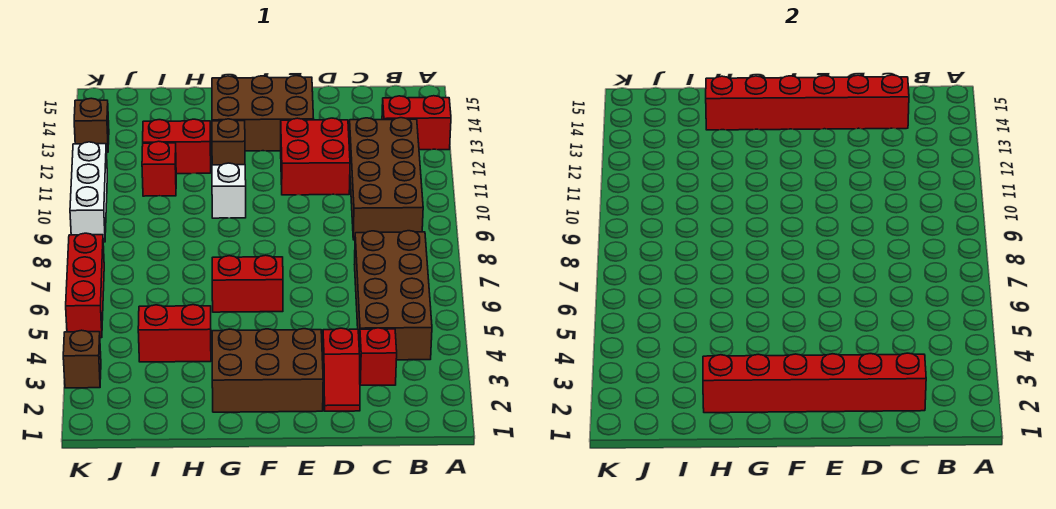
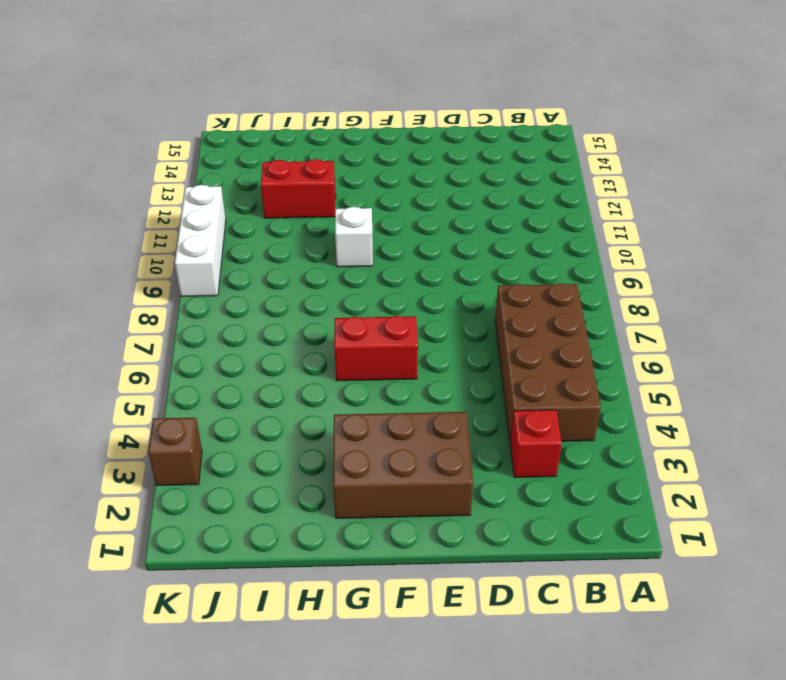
none -> red brick A13:B13 level 1
none -> brown brick B9:C12 level 1
none -> red slope D2:D3 level 1 top 3

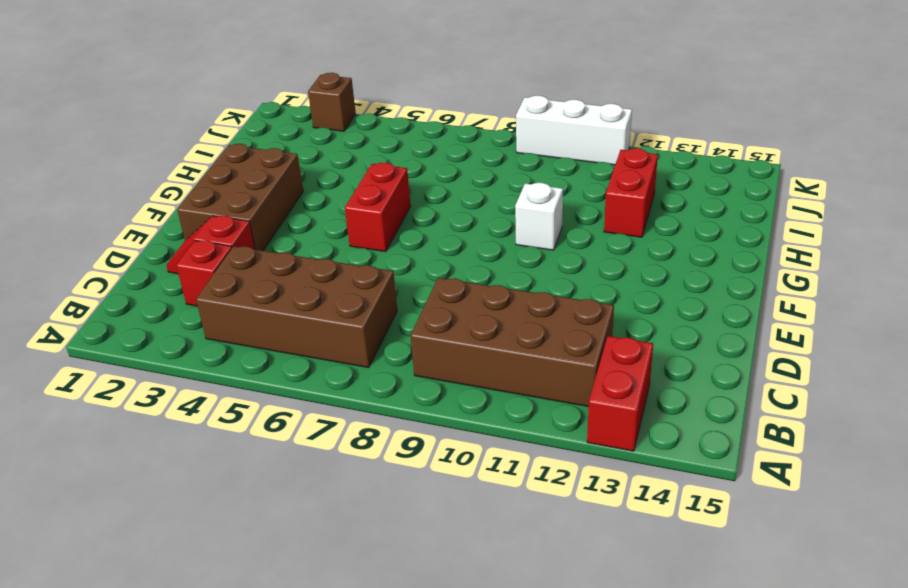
none -> red brick D11:E12 level 1
none -> brown brick E13:G14 level 1
none -> brown brick G12 level 1

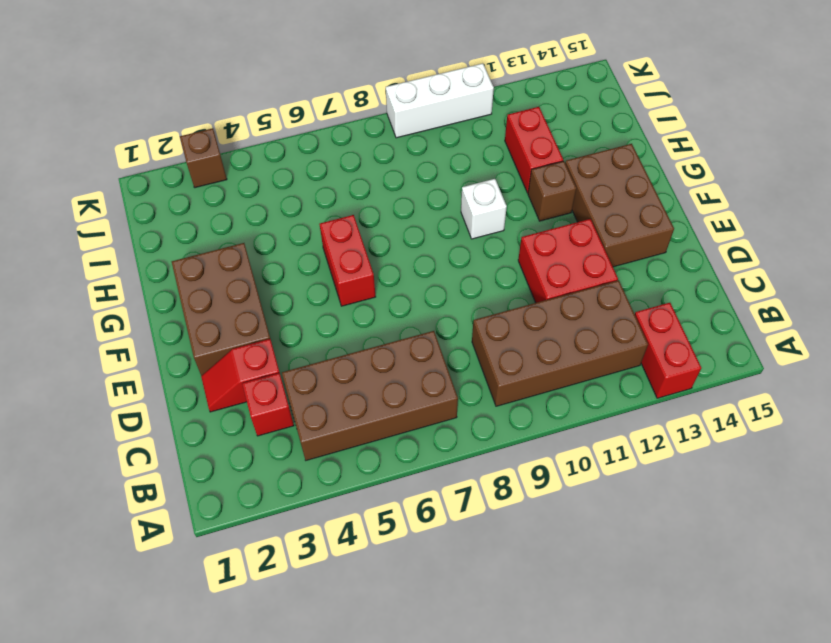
none -> red brick H4:I4 level 1
none -> red brick I11 level 1
none -> red brick K5:K7 level 1

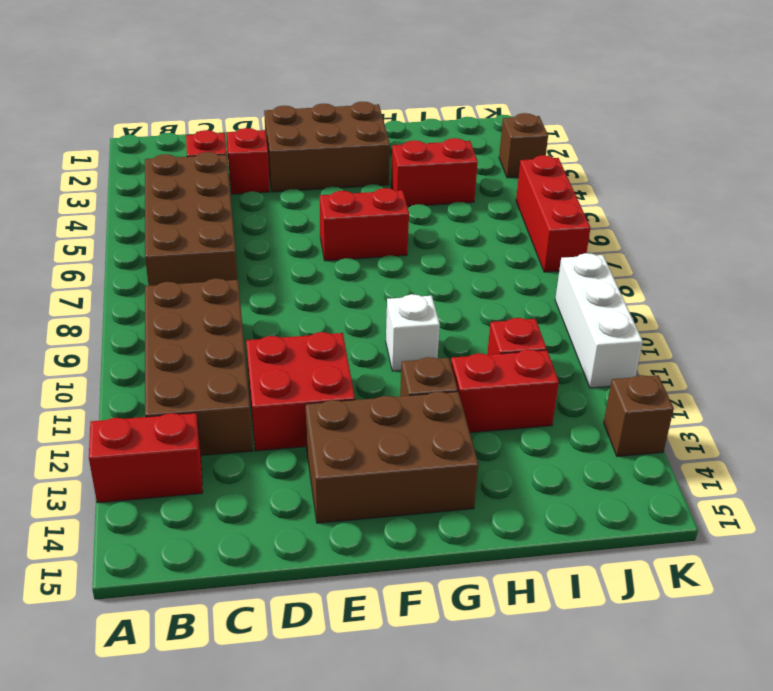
none -> red brick C2:H2 level 2
none -> red brick C14:H14 level 2

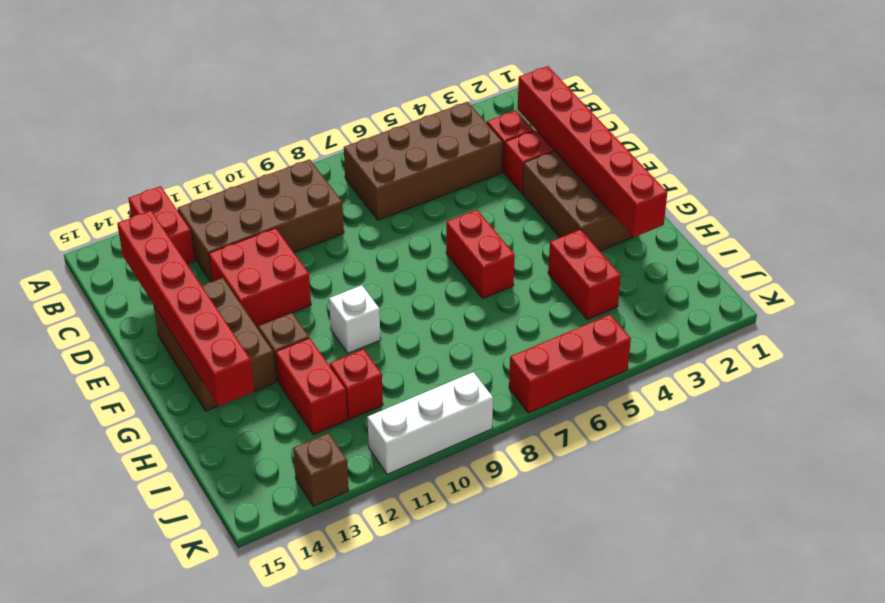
none -> brown brick K3 level 1

